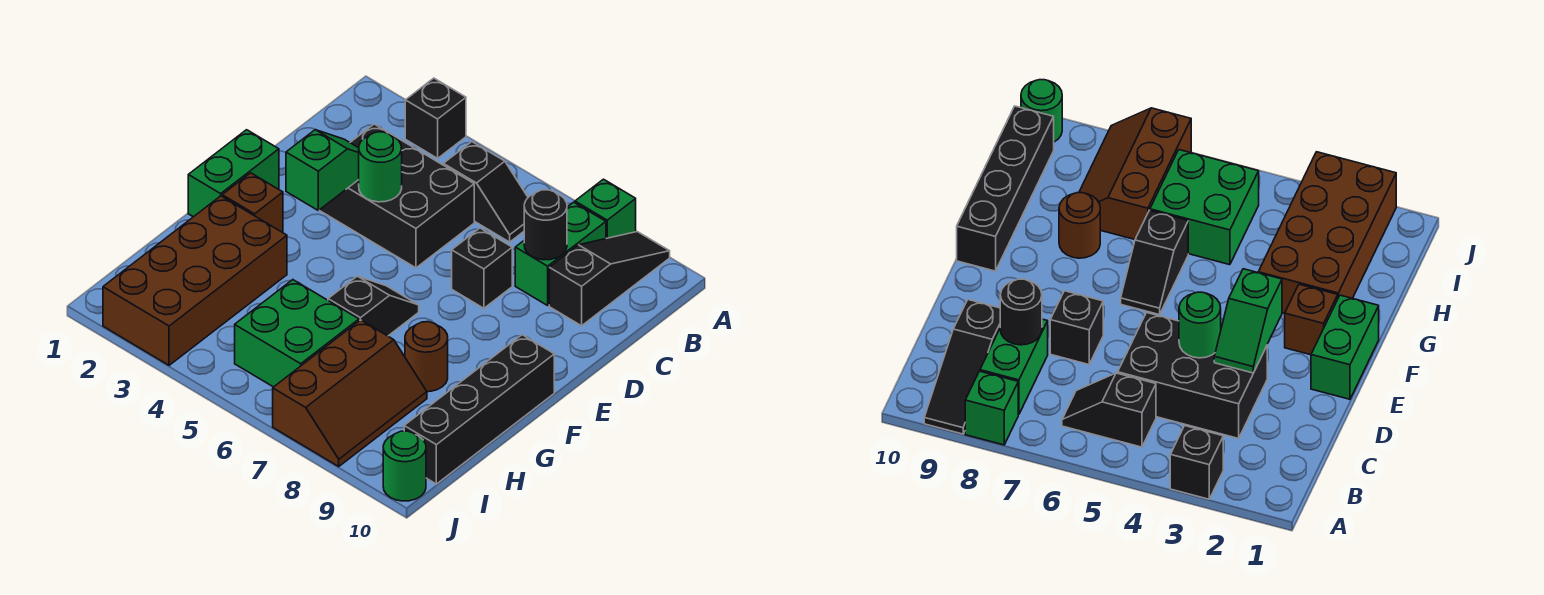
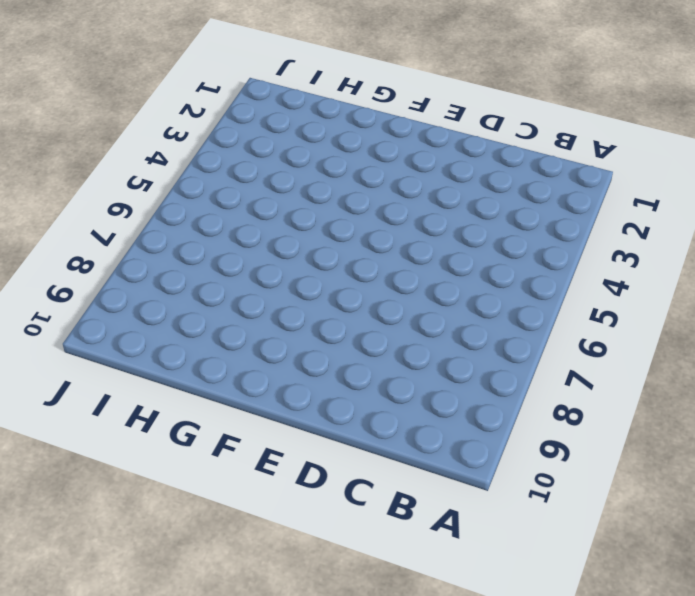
none -> black brick A3 level 1
none -> green brick A8 level 1
none -> black slope A9:C9 level 1 top C

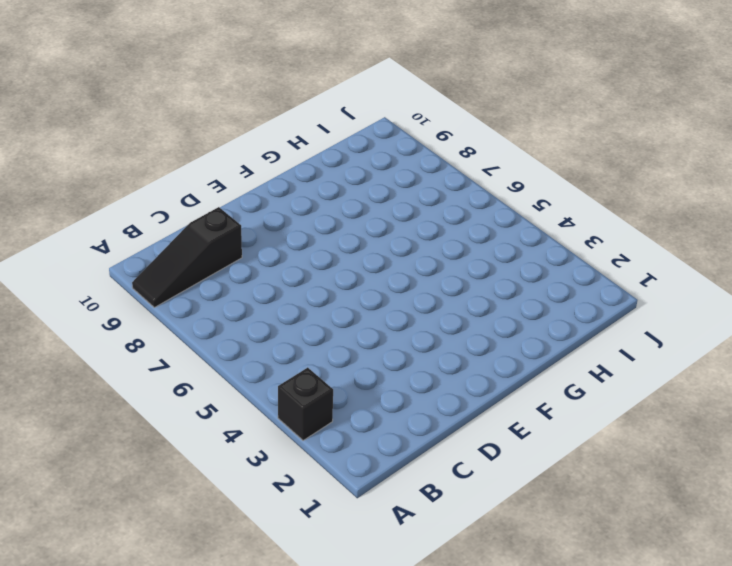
none -> green brick A8 level 1
none -> black slope B5:B6 level 1 top 5
none -> green brick B8:C8 level 1

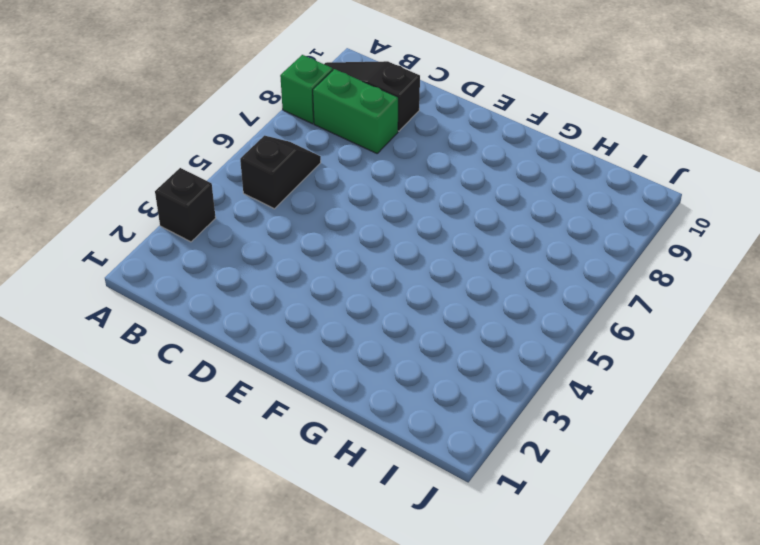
none -> black brick C3:D5 level 1
none -> black brick D7 level 1
none -> green brick E1:F1 level 1

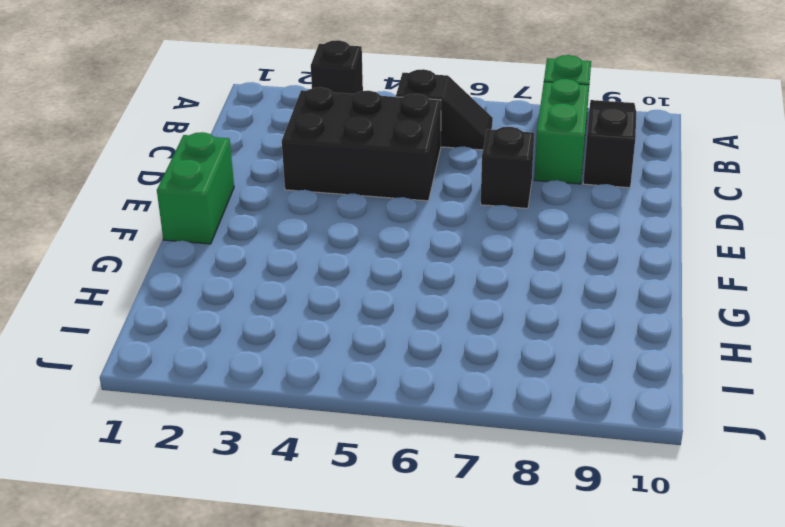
none -> brown brick F2 level 1
none -> black slope F6:G6 level 1 top G
none -> black brick F10:I10 level 1

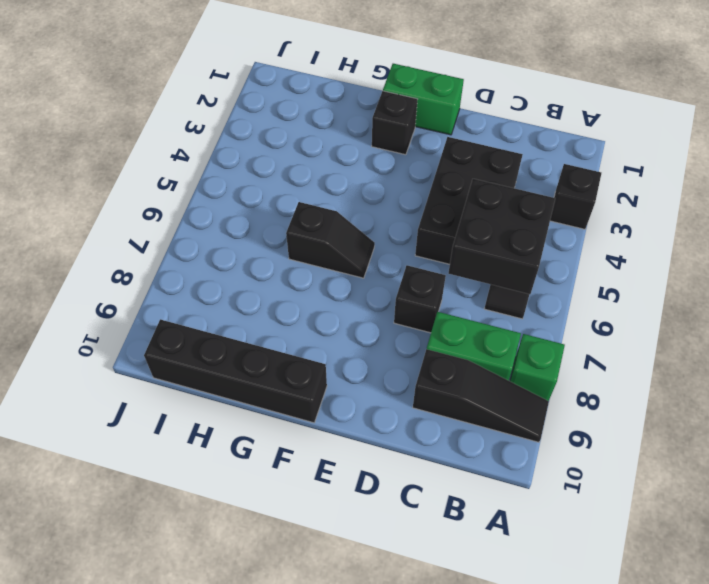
black brick B5:C6 level 2 -> none
black brick F2 level 1 -> brown brick F2 level 1
none -> brown brick G2:J3 level 1
none -> brown round brick G8 level 1
none -> green brick H5:I6 level 1

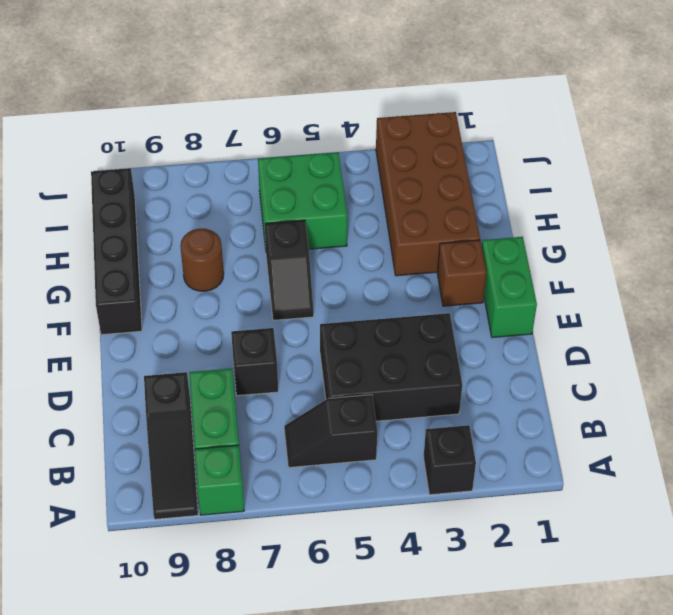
none -> brown slope H7:J8 level 1 top 7
none -> green round brick J10 level 1
none -> black round brick C8 level 2

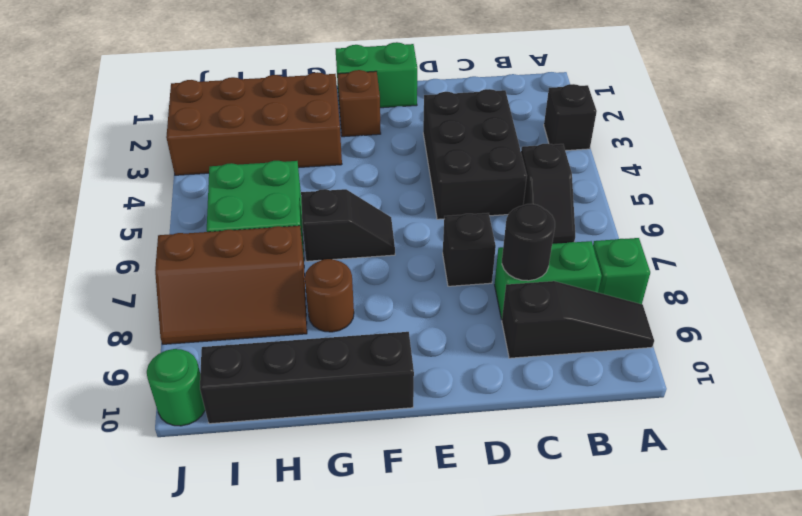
none -> green slope D3:E3 level 2 top E
none -> green round brick D4 level 2

